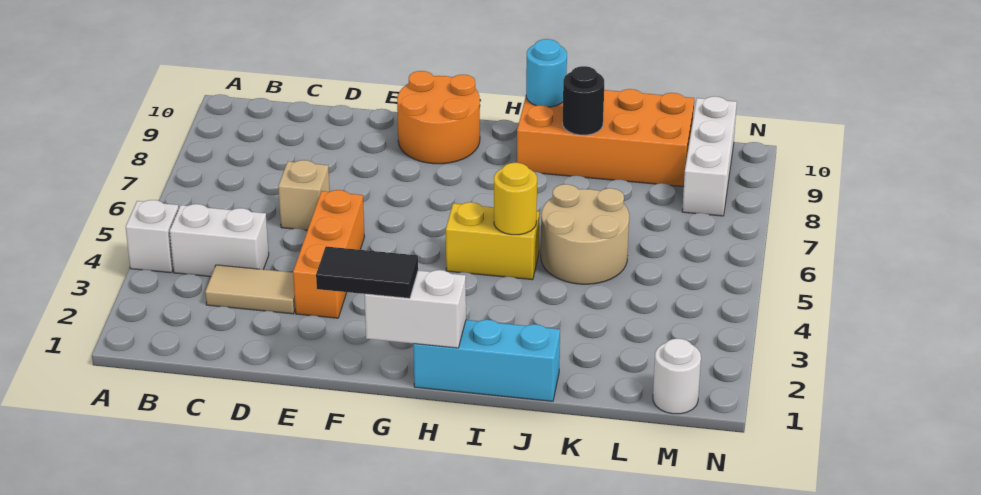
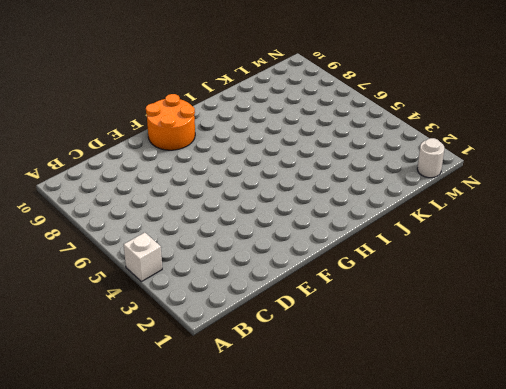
none -> white brick B4:C4 level 1
none -> tan tile C3:D3 level 1
none -> tan brick D6 level 1

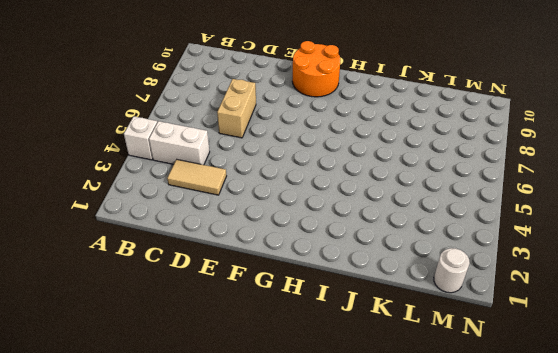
tan brick D6:D7 level 1 -> tan brick D6 level 1
none -> orange brick E3:E5 level 1
none -> cyan brick H1:J1 level 1
none -> yellow brick H5:I5 level 1

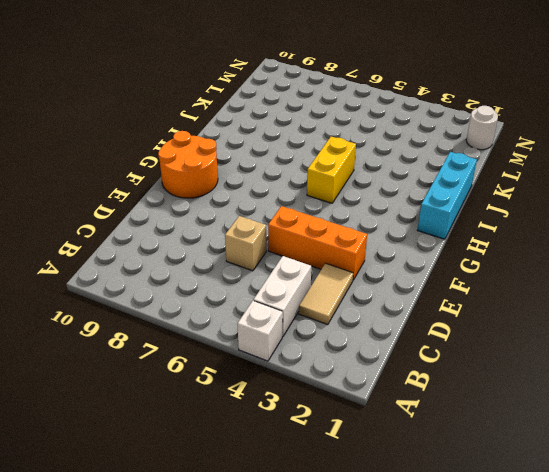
none -> orange brick I9:L10 level 1
none -> tan round brick J5:K6 level 1
none -> white brick M8:M10 level 1

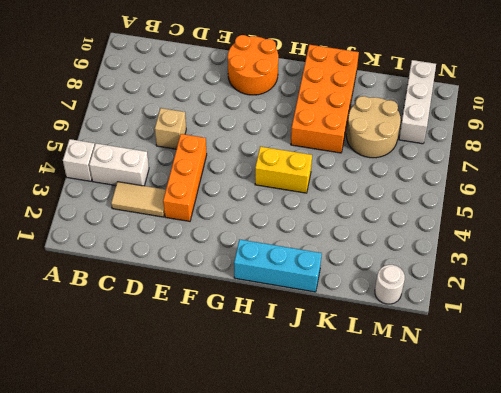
orange brick I7:J10 level 1 -> orange brick I9:L10 level 1
tan round brick K7:L8 level 1 -> tan round brick J5:K6 level 1
none -> white brick G1:H1 level 2
none -> yellow round brick I5 level 2
none -> cyan round brick I10 level 2

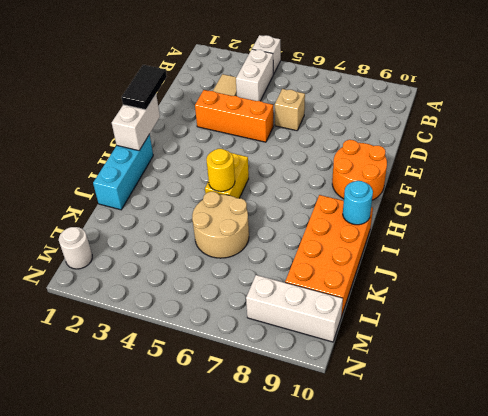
none -> black round brick J9 level 2

